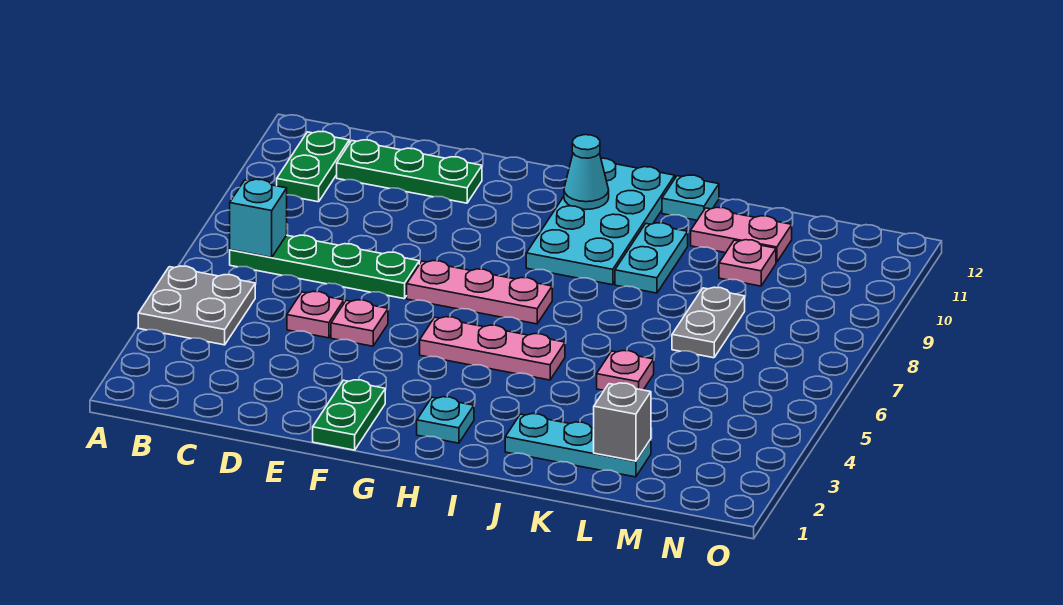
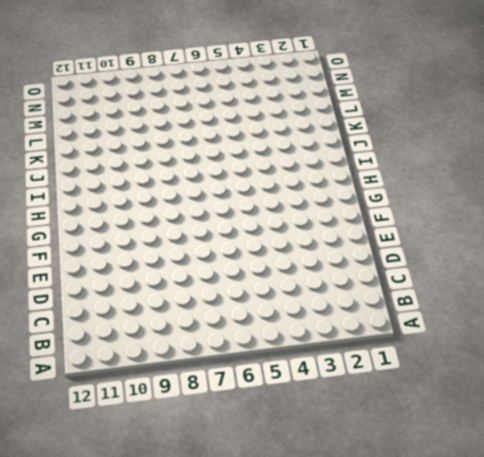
none -> grey plate A4:B5 level 1
none -> green plate B7:E7 level 1
none -> green plate B10:B11 level 1

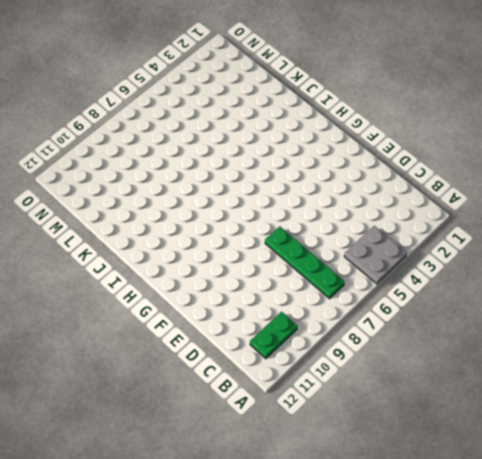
none -> green plate C11:E11 level 1
none -> pink plate D5 level 1
none -> pink plate E5 level 1

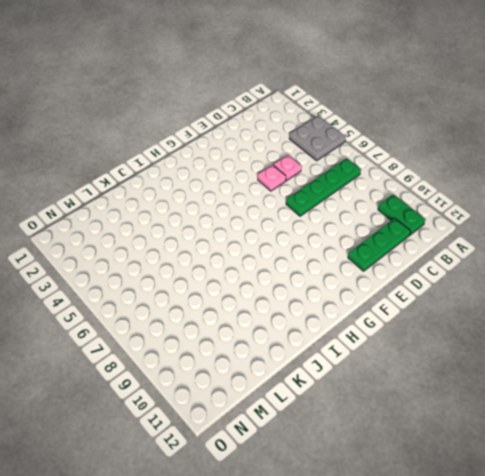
none -> green plate F1:F2 level 1
none -> pink plate F7:H7 level 1
none -> pink plate G5:I5 level 1

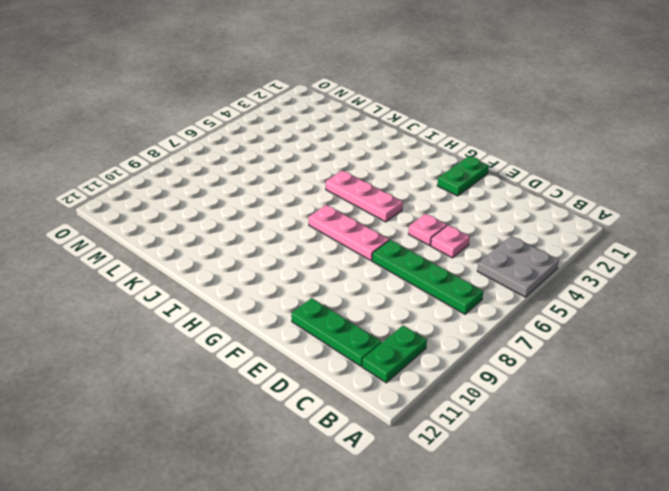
none -> cyan plate H2 level 1
none -> cyan plate H9:I12 level 1
none -> cyan plate J2:L2 level 1

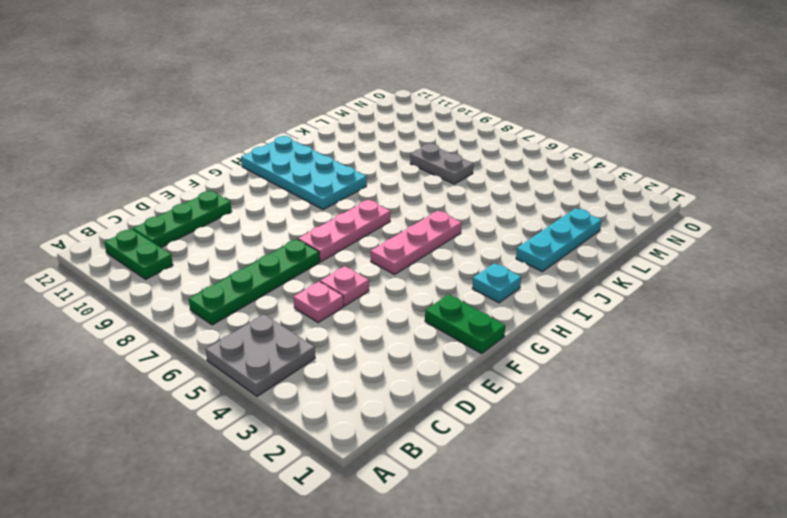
none -> cyan plate J9:J10 level 1
none -> cyan plate J12 level 1
none -> pink plate K5 level 1

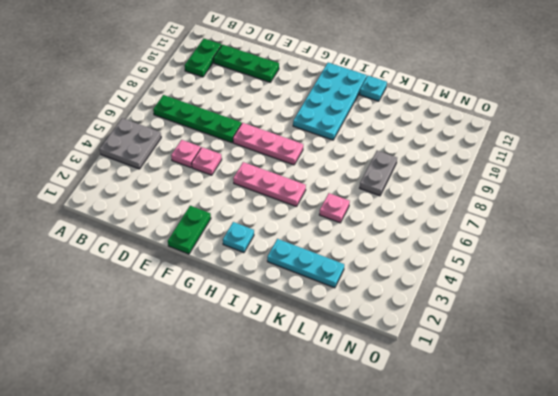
none -> cyan plate J9:J10 level 1
none -> pink plate K11:L11 level 1
none -> pink plate L10 level 1

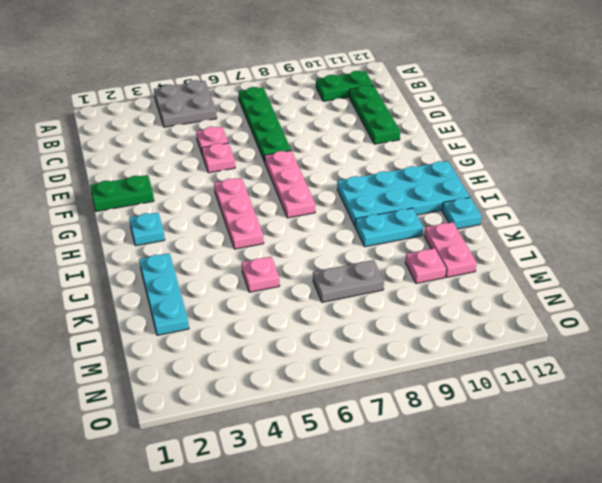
none -> cyan brick B7 level 2
none -> cyan cone H11 level 2
none -> grey brick L2 level 2

